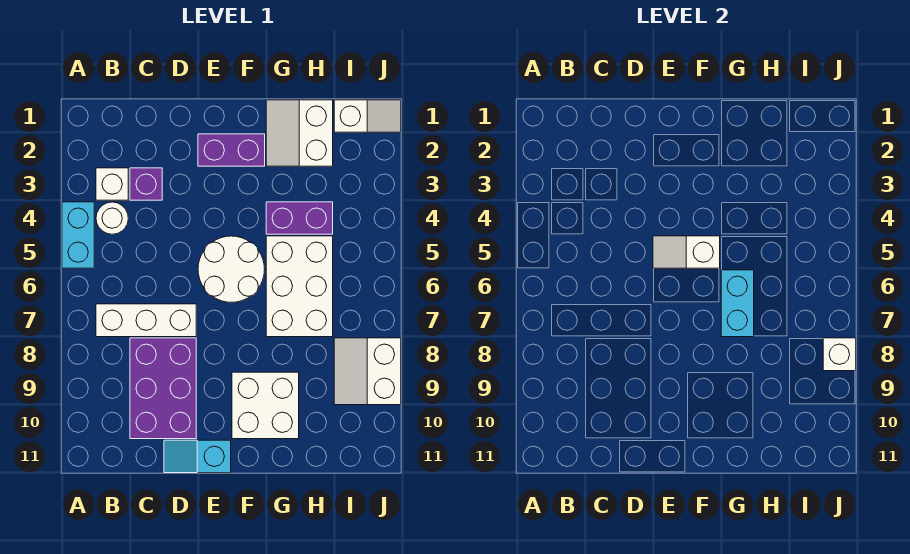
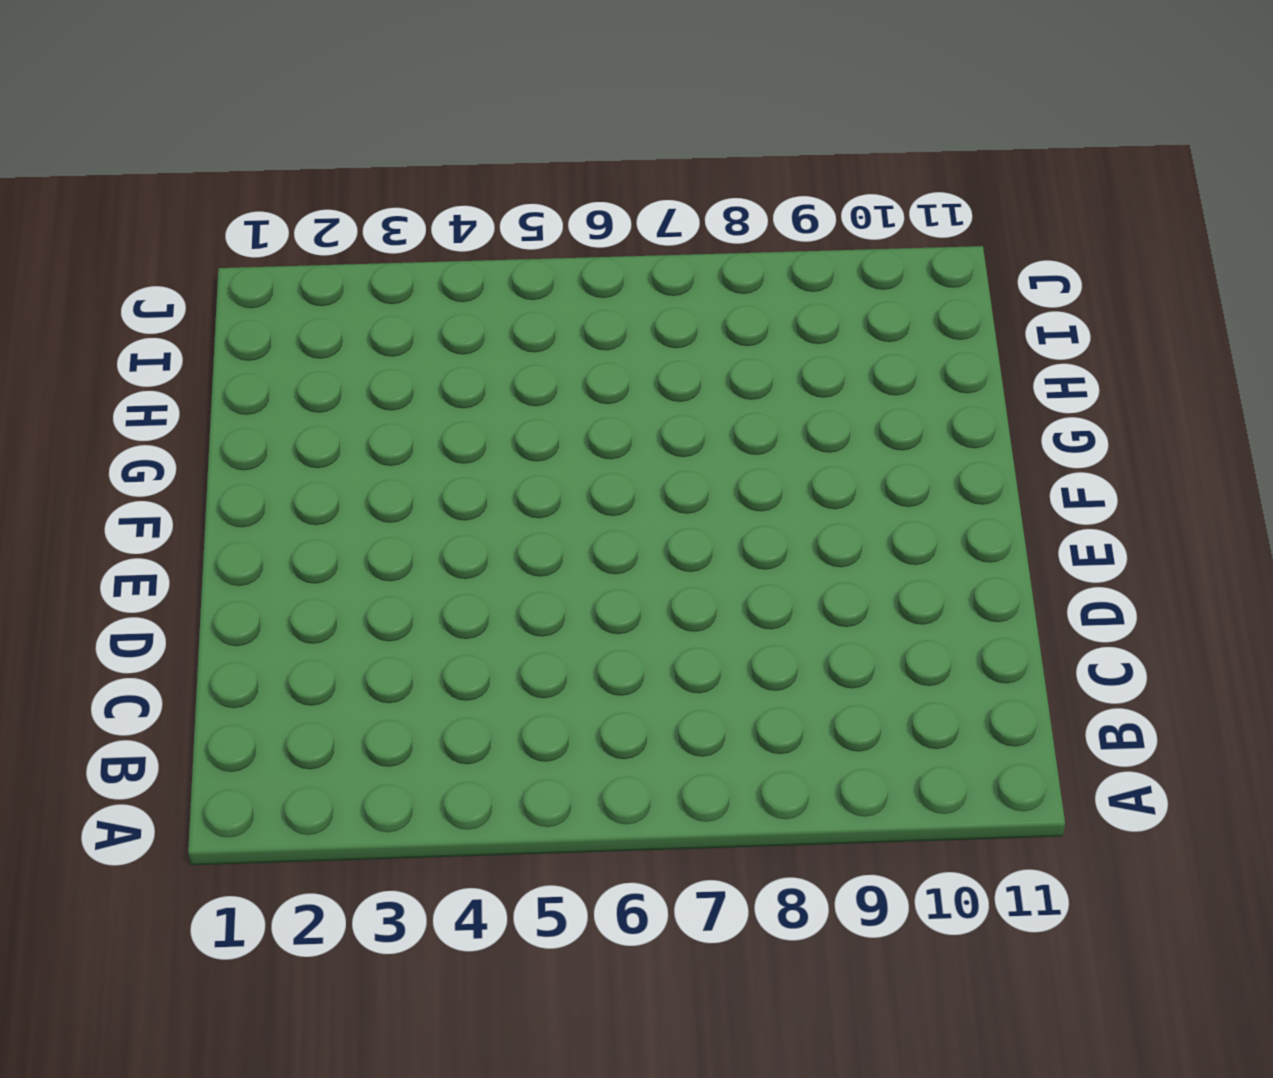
none -> cyan brick A4:A5 level 1
none -> white brick B3 level 1
none -> white round brick B4 level 1

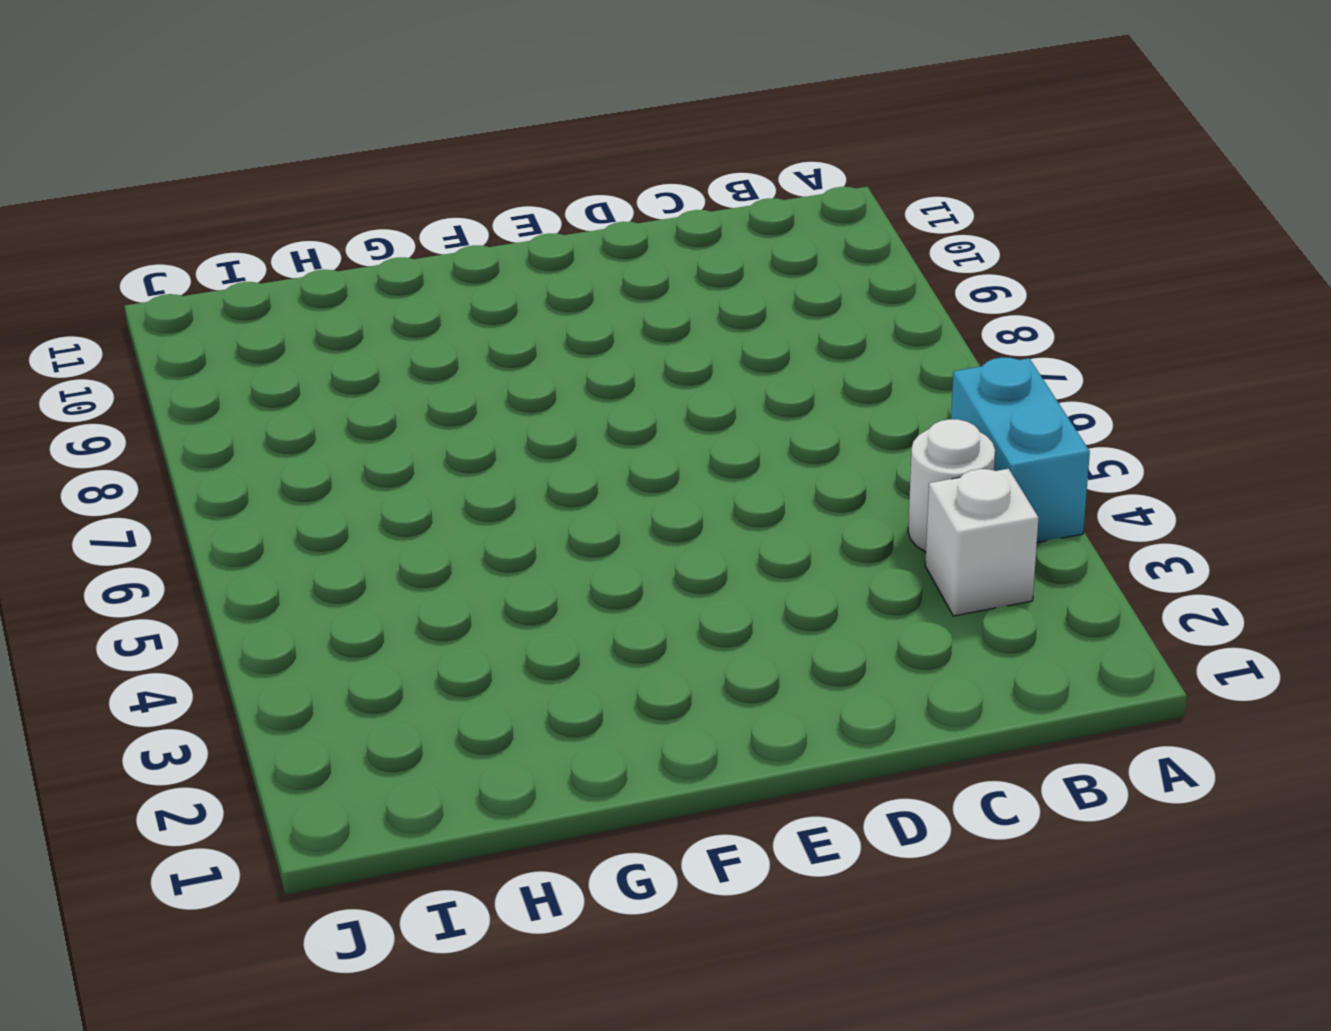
none -> white brick B7:D7 level 1
none -> purple brick C3 level 1
none -> purple brick C8:D10 level 1

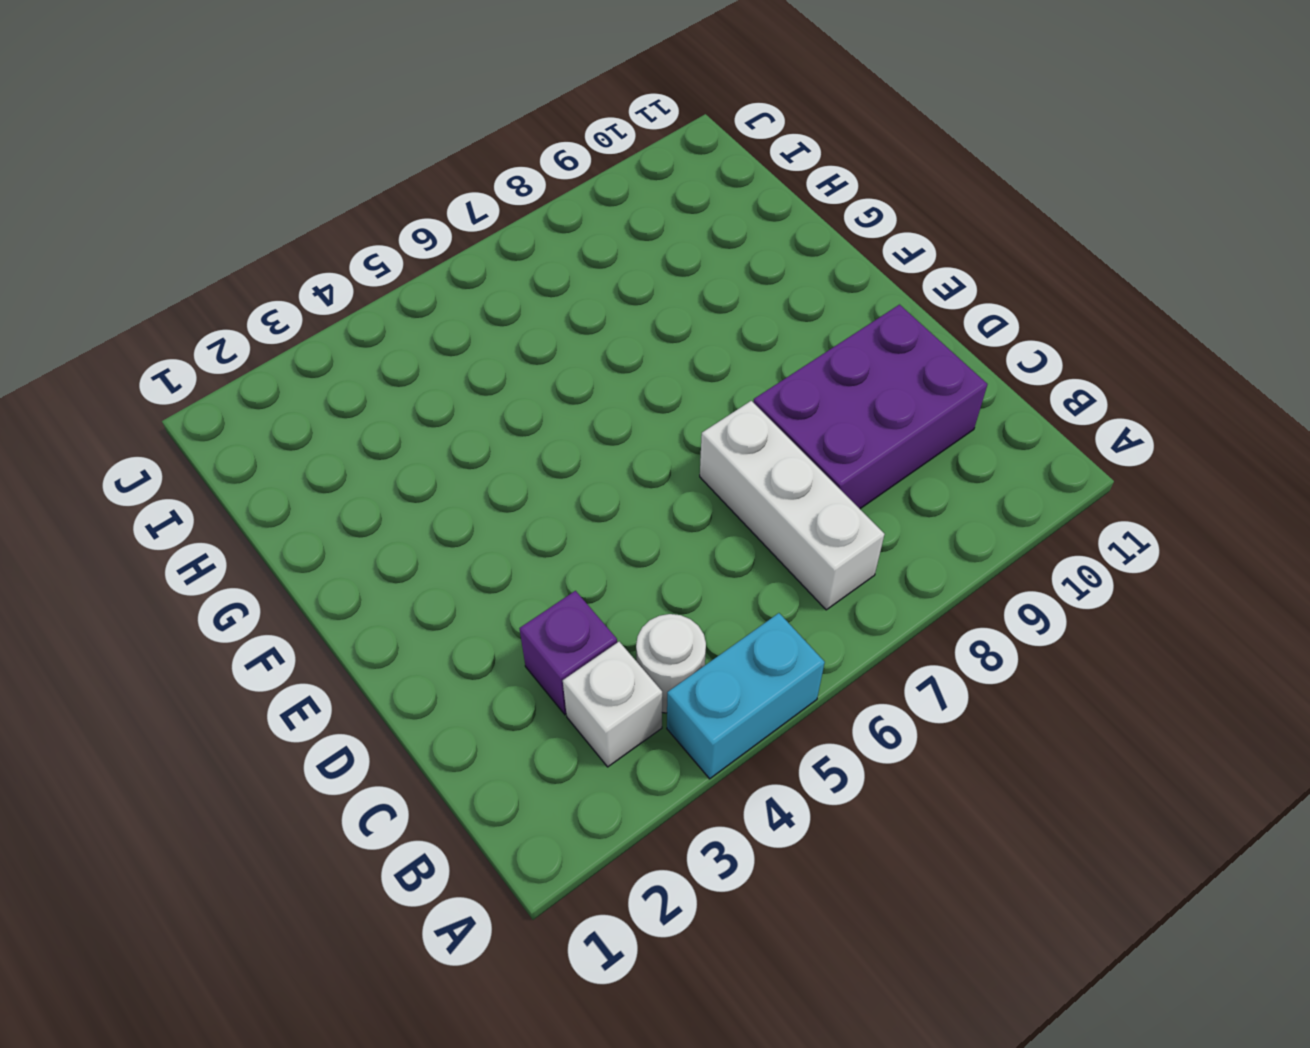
none -> cyan slope D11:E11 level 1 top E
none -> purple brick E2:F2 level 1
none -> white round brick E5:F6 level 1

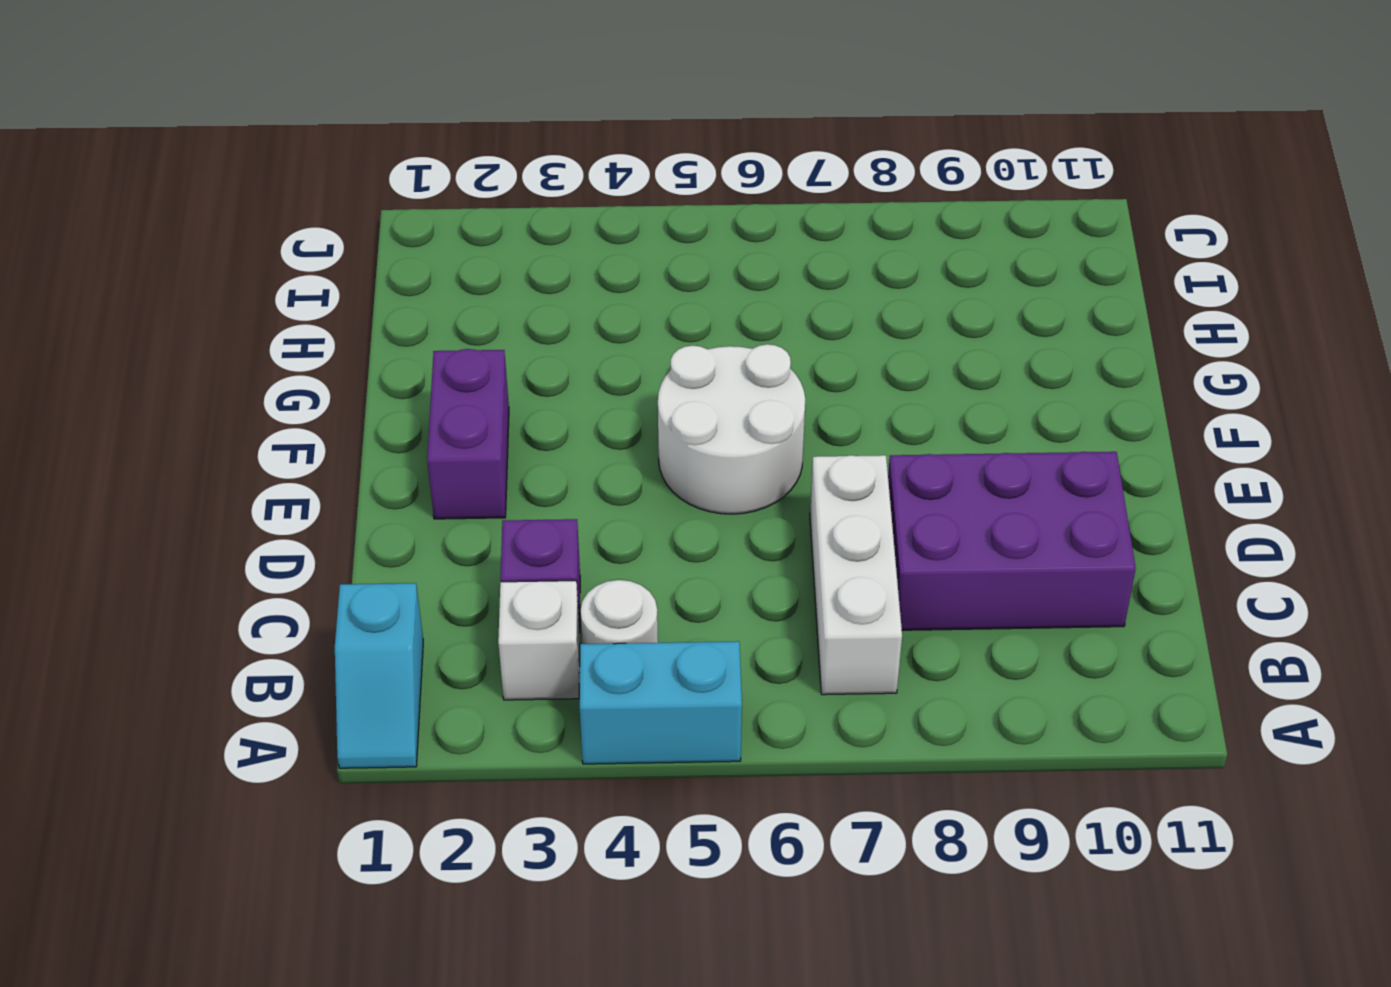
cyan slope A1:B1 level 1 top B -> cyan slope D11:E11 level 1 top E
none -> white brick F9:G10 level 1
none -> white slope G1:H2 level 1 top H
none -> purple brick G4:H4 level 1

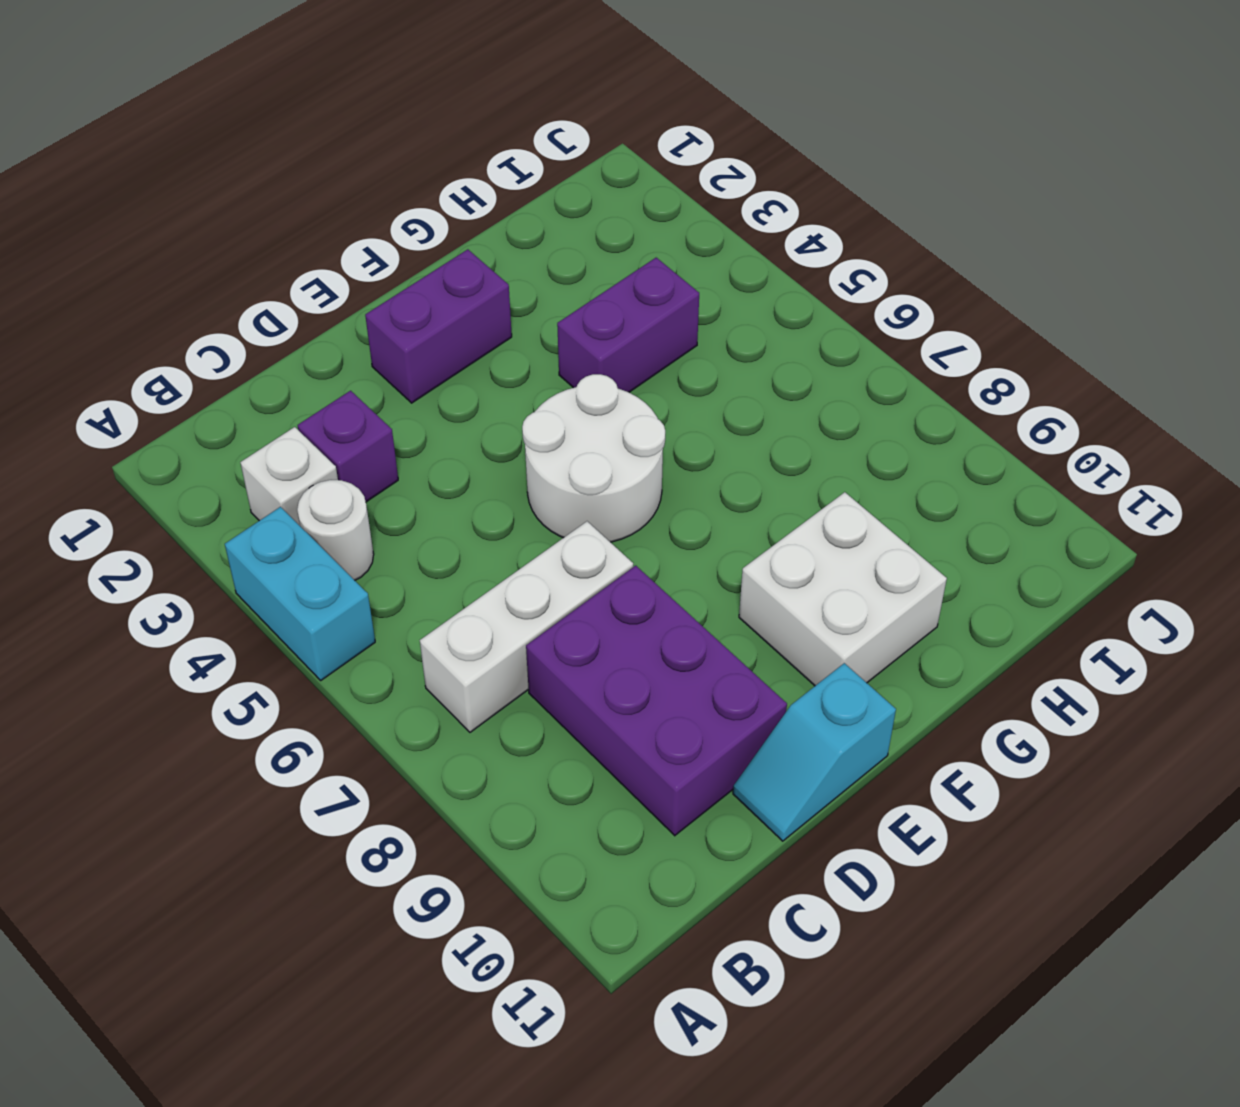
none -> white slope G1:H2 level 1 top H
none -> white brick G5:H7 level 1
none -> white slope I1:J1 level 1 top I

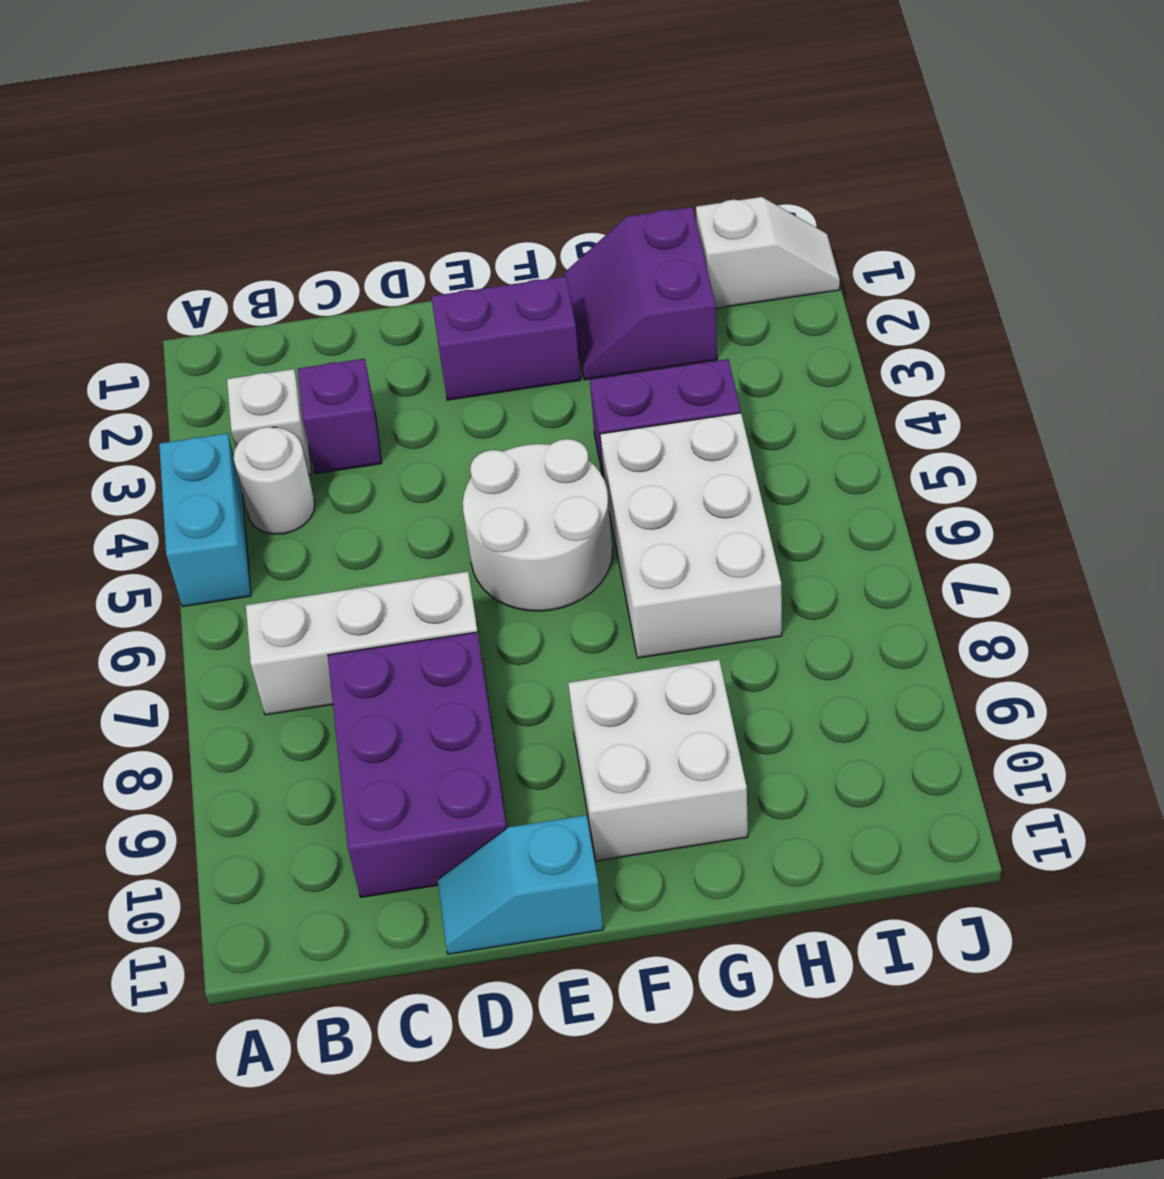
purple slope G1:H2 level 1 top H -> white slope G1:H2 level 1 top H
none -> white slope I8:J9 level 1 top J
none -> white slope E5:F5 level 2 top F
none -> cyan brick G6:G7 level 2

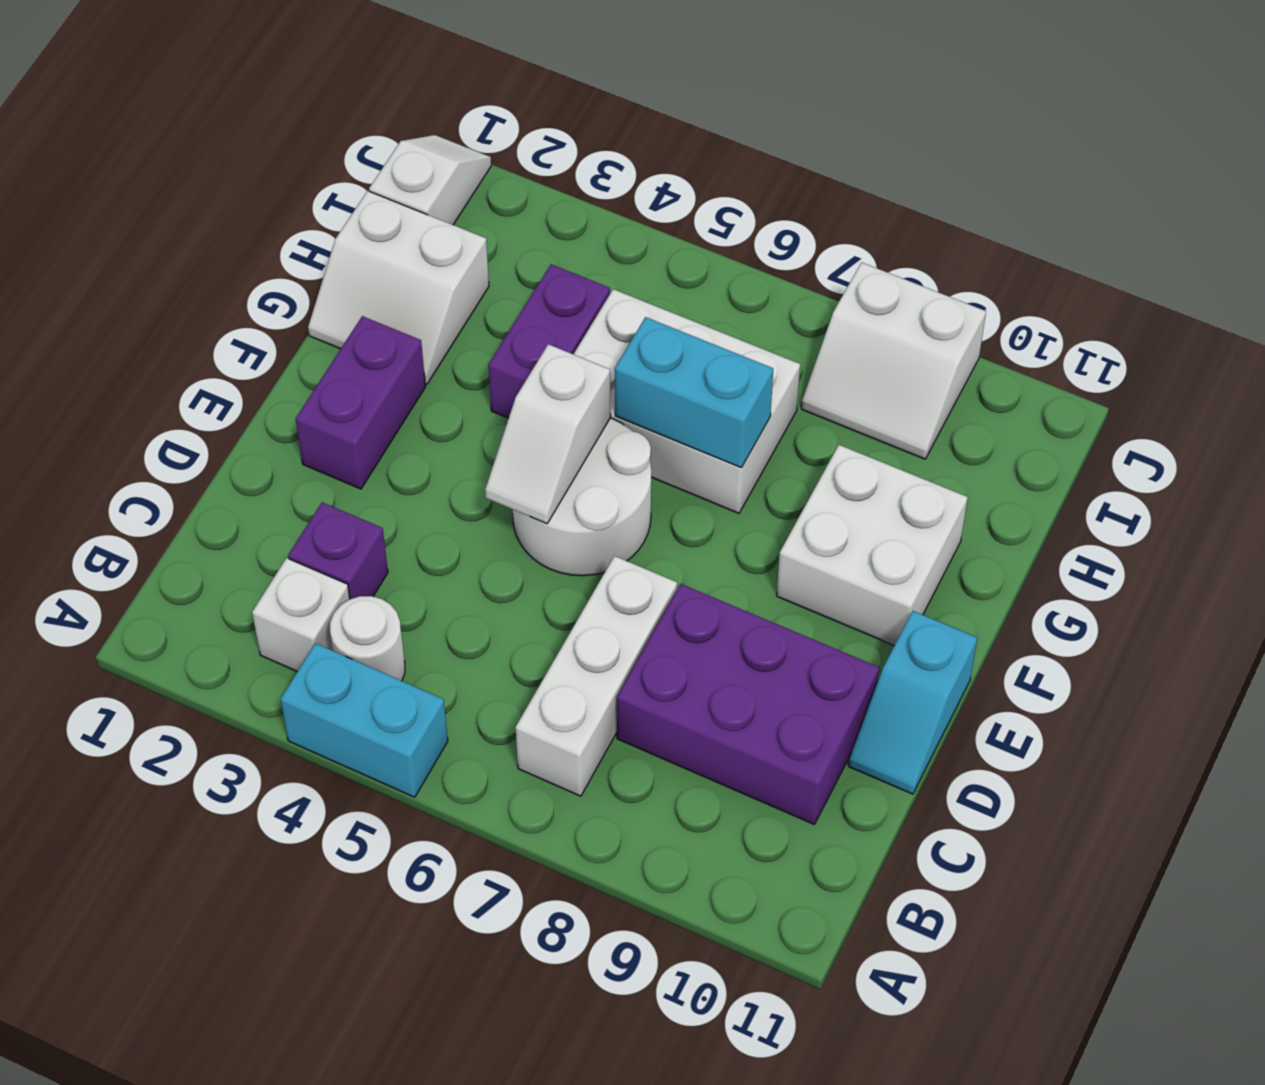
none -> white brick J8 level 2

